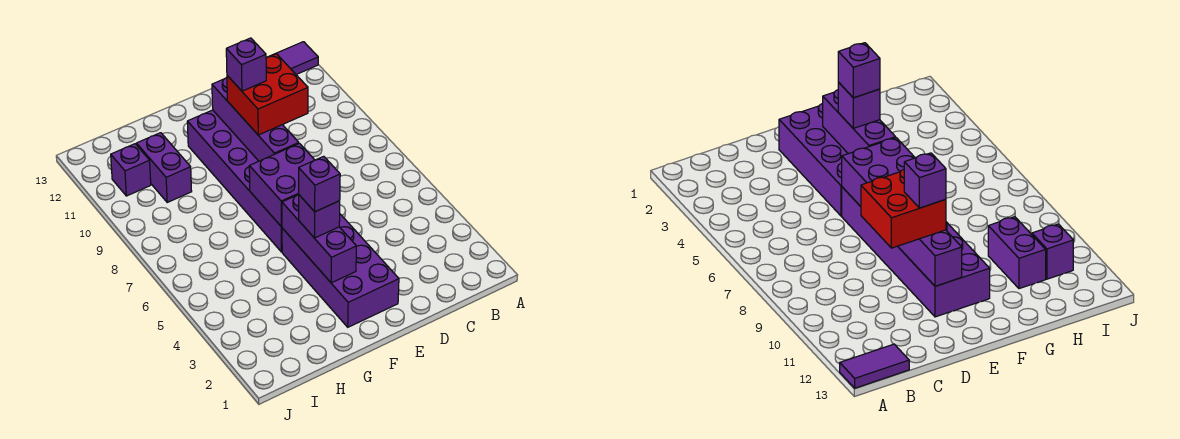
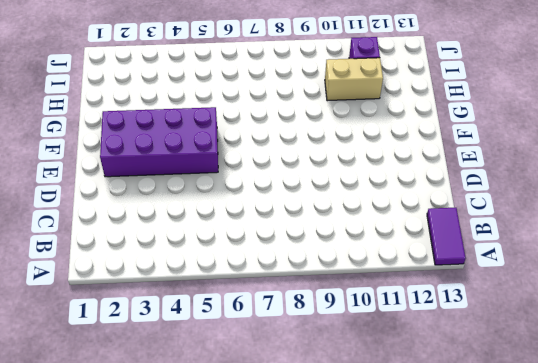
tan brick H10:H11 level 1 -> purple brick H10:H11 level 1
none -> purple brick E6:F11 level 1
none -> purple brick E6:F7 level 2
none -> purple brick E8:E11 level 2

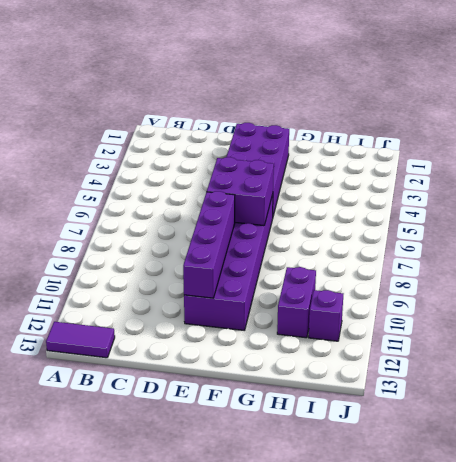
none -> purple brick F3:F5 level 2
none -> red brick D9:E10 level 3
none -> purple brick F4 level 3

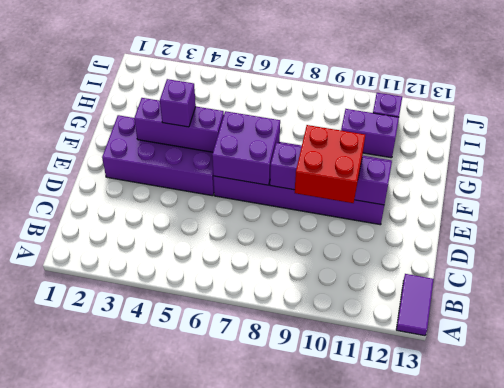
none -> purple brick E10 level 4
none -> purple brick F4 level 4

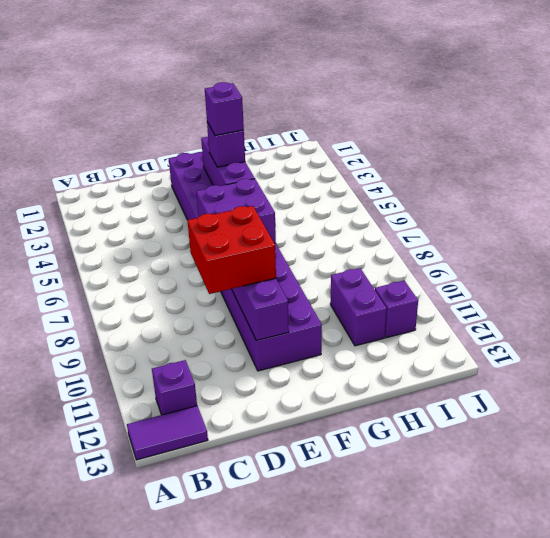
purple brick B12 level 1 -> purple brick E10 level 4

